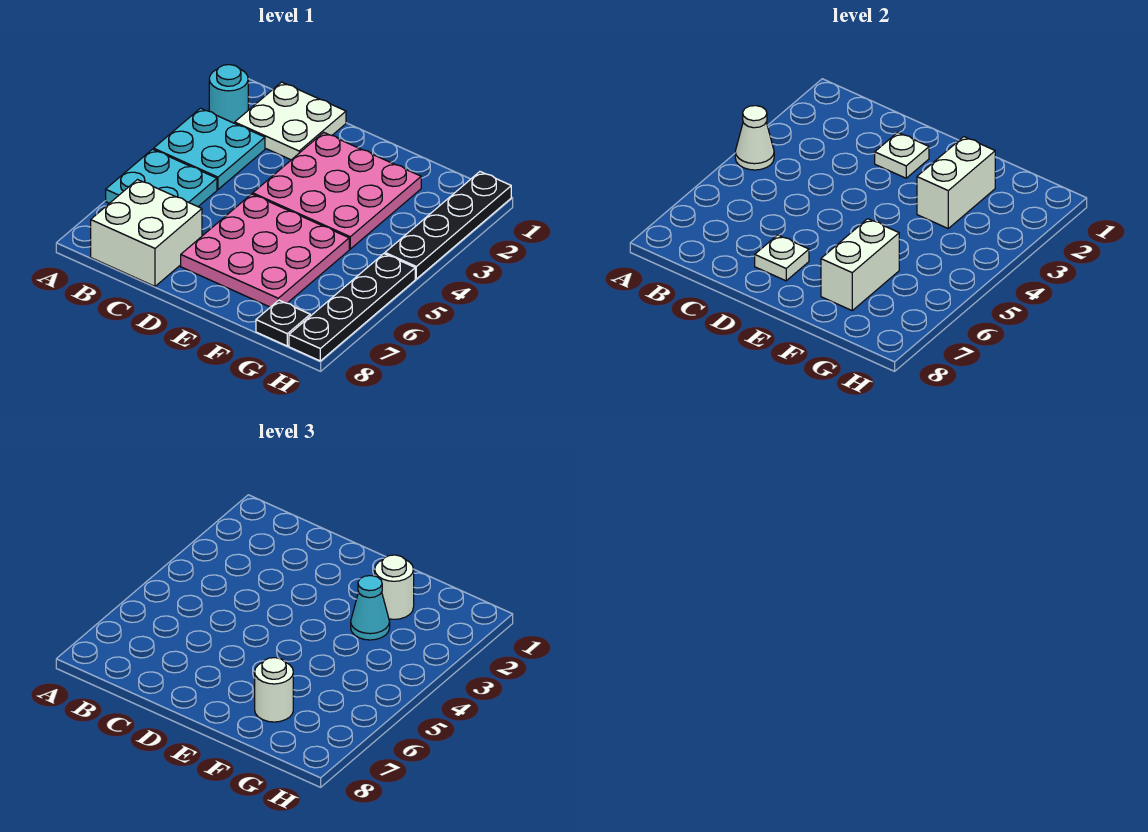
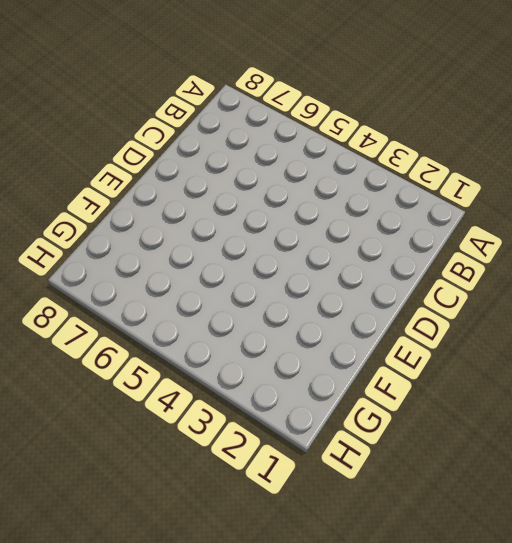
none -> cyan round brick A2 level 1
none -> cyan plate A3:B4 level 1
none -> cyan plate A5:B6 level 1

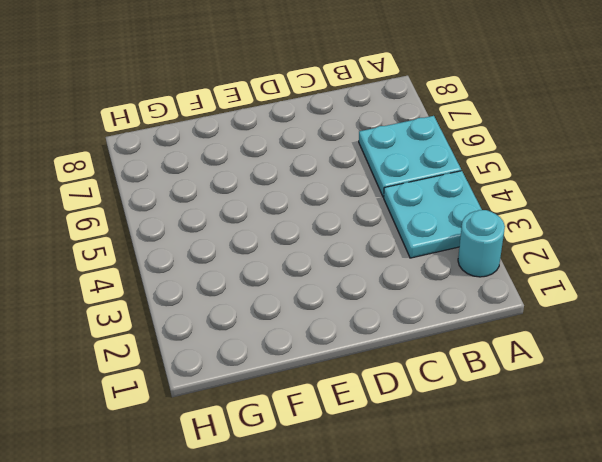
none -> white plate B1:C2 level 1
none -> white brick B7:C8 level 1
none -> pink plate D2:F4 level 1

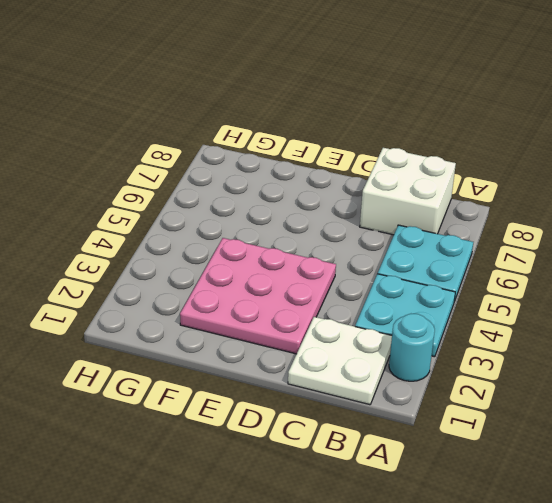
none -> pink plate D5:F7 level 1
none -> black plate G8 level 1
none -> black plate H1:H4 level 1

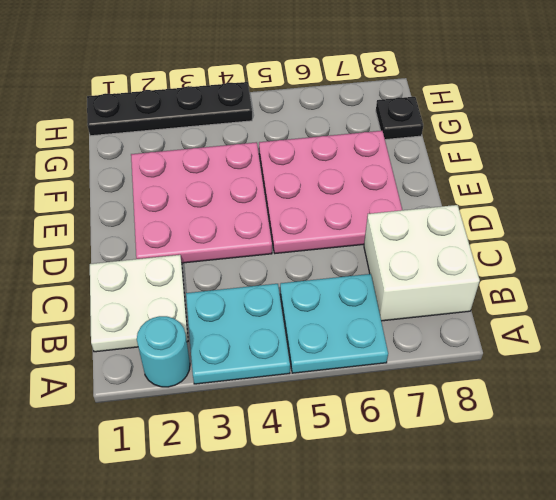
none -> black plate H5:H8 level 1
none -> white cone A4 level 2
none -> white plate D2 level 2

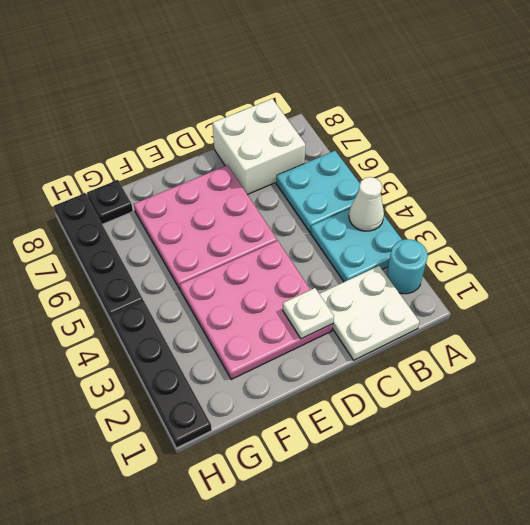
none -> white plate D7 level 2
none -> white brick F2:F3 level 2
none -> white brick F6:F7 level 2

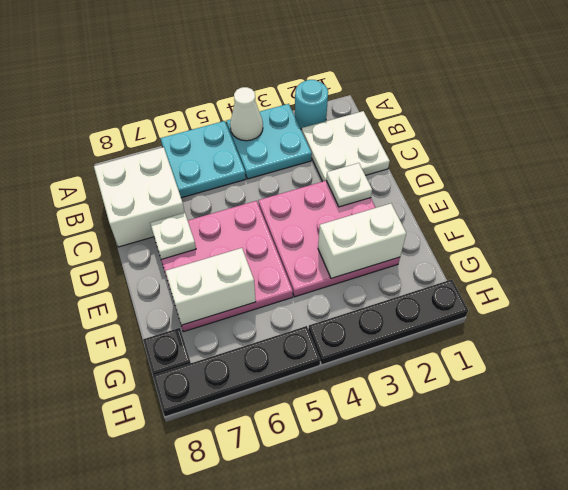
none -> white round brick F2 level 3
none -> cyan cone F3 level 3
none -> white round brick F7 level 3

